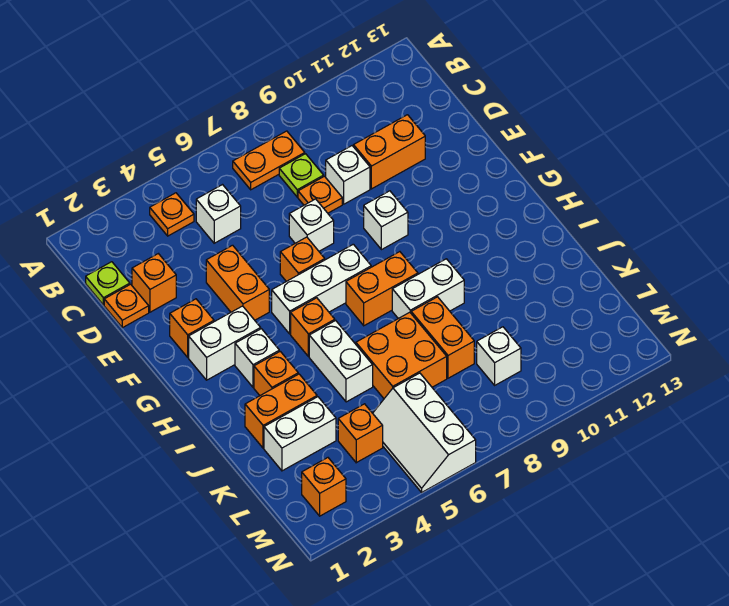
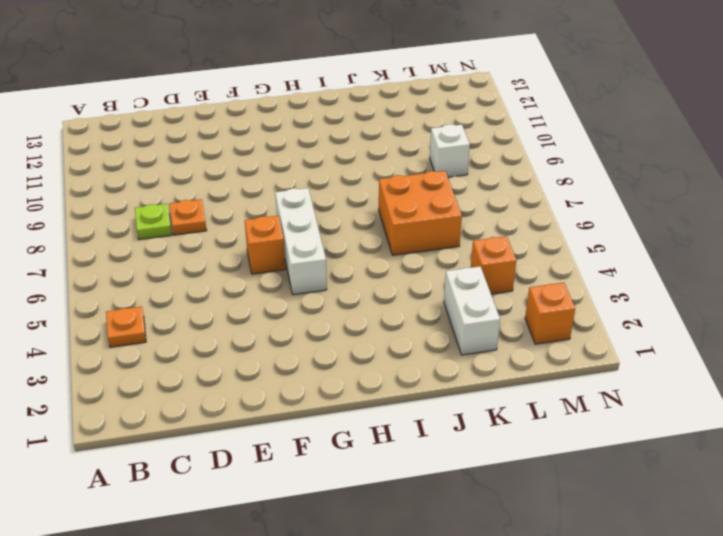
none -> orange plate B7:B8 level 1
none -> lime plate C1 level 1
none -> white brick C5 level 1
none -> orange plate D1 level 1

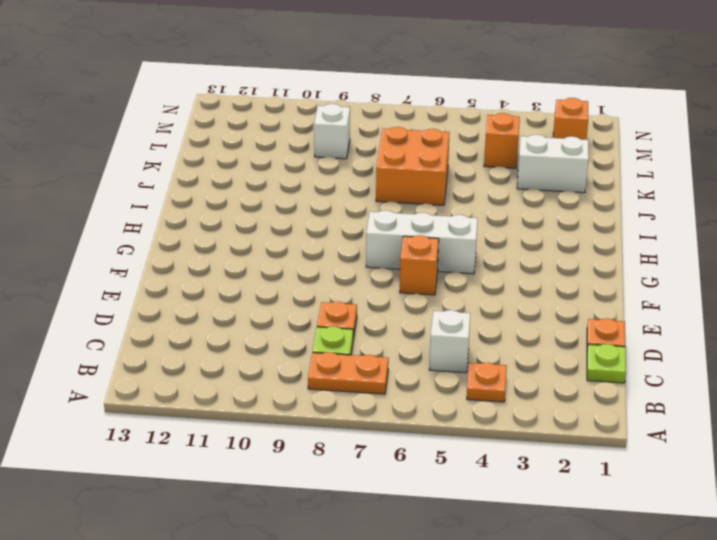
none -> orange brick D2 level 1
none -> white brick D9 level 1
none -> orange brick D10:D11 level 1
none -> orange brick E4:F4 level 1

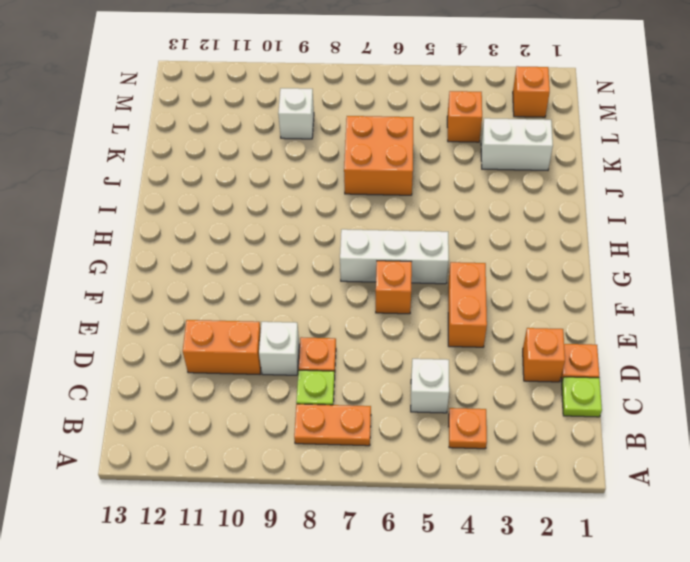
none -> white brick E7 level 1
none -> orange brick F2 level 1
none -> white brick F9 level 1
none -> white brick G2:G3 level 1

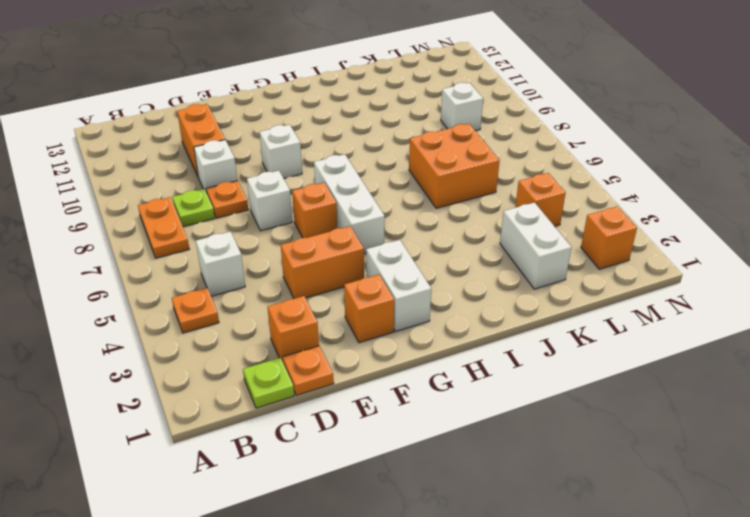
none -> white brick H3 level 1
none -> orange brick H5 level 1
none -> orange brick H7:H8 level 1
none -> orange brick I3 level 1

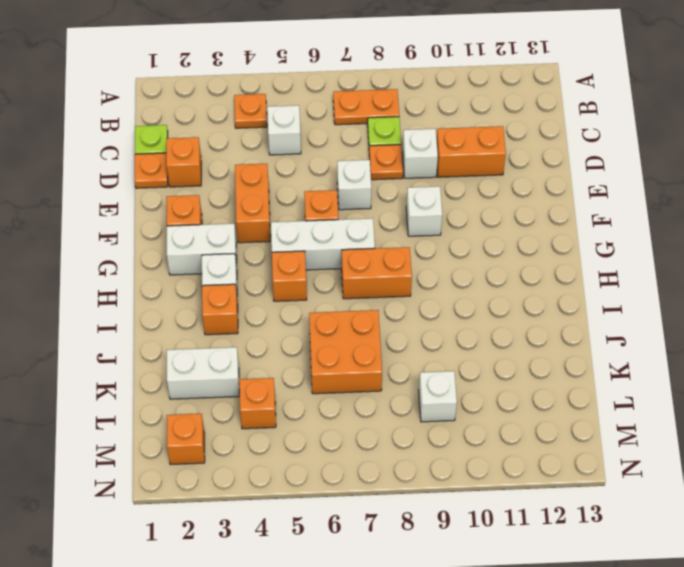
none -> white brick I5:J5 level 1
none -> white brick I8:I9 level 1
none -> orange brick J2:J3 level 1
none -> orange brick J8:K8 level 1

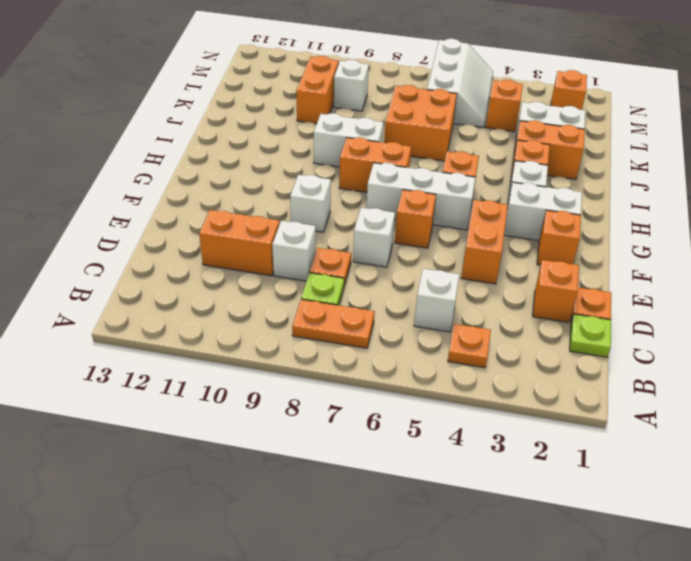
orange brick K10:L10 level 1 -> orange brick J8:K8 level 1
none -> white brick I5:J5 level 1

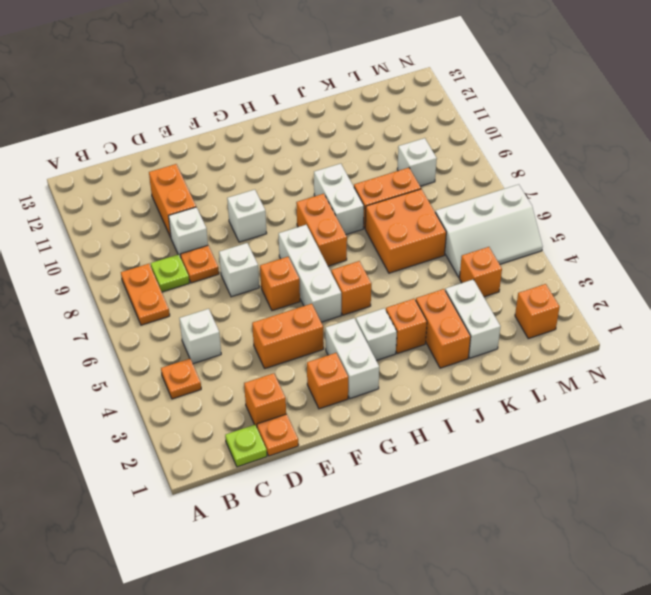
none -> white brick I5:J5 level 1

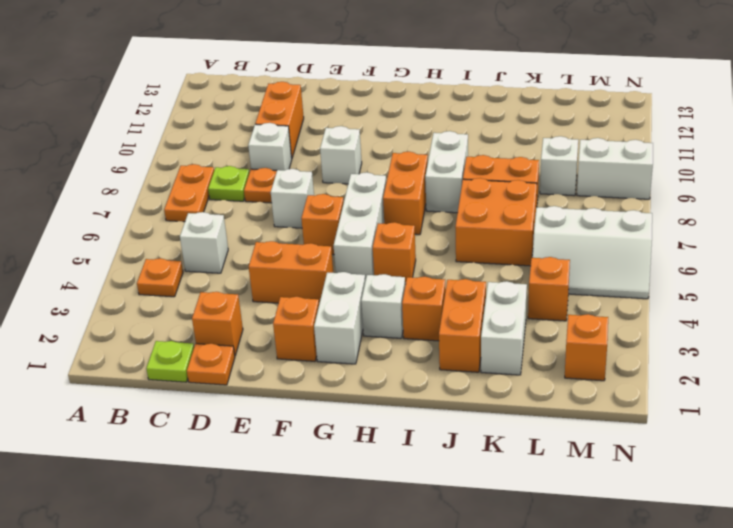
white brick M9:N9 level 1 -> white brick I5:J5 level 1

